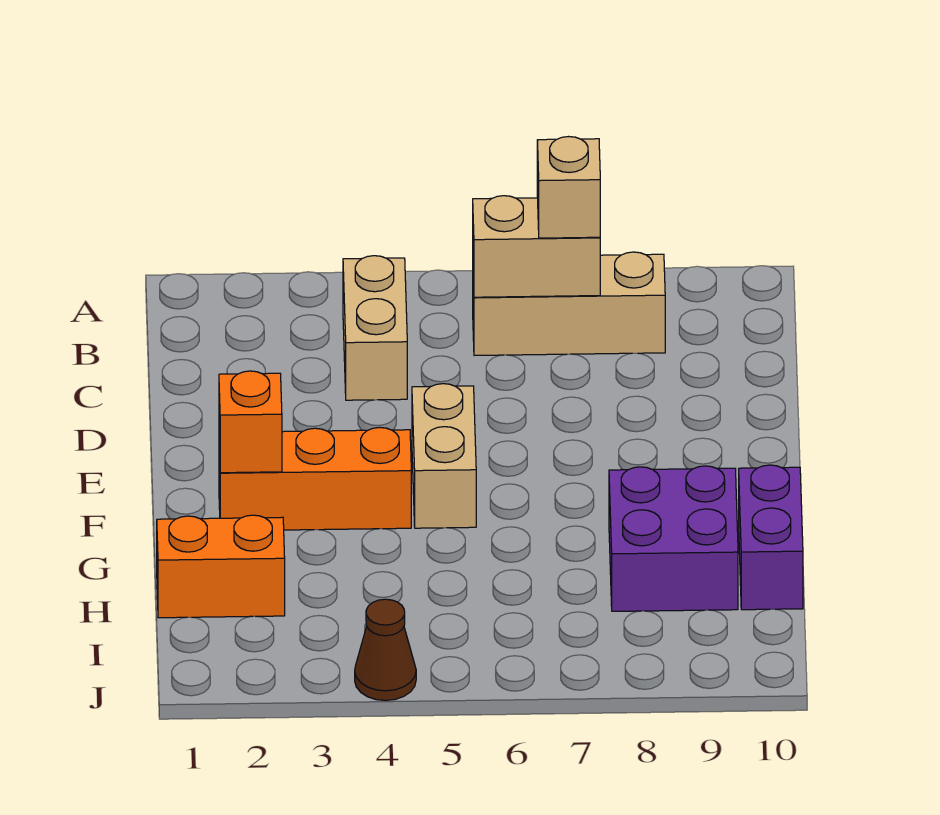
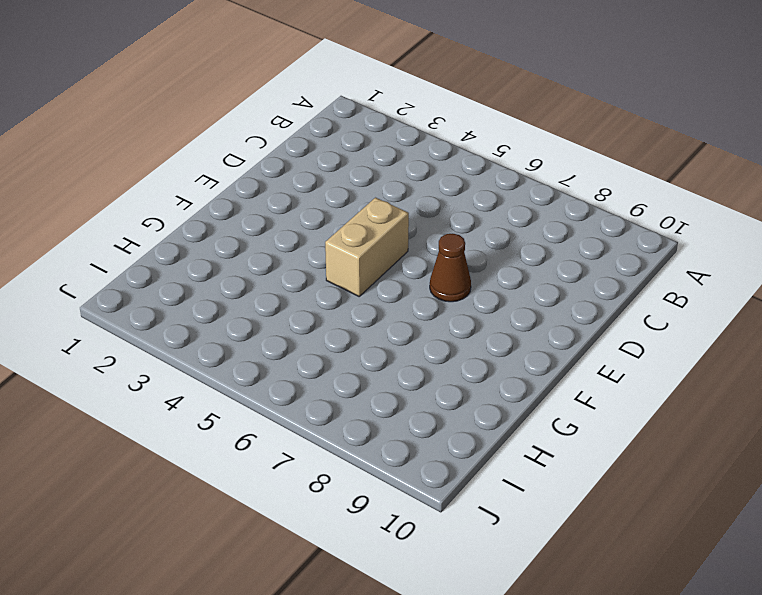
brown cone E7 level 1 -> brown cone J4 level 1
none -> tan brick B4:C4 level 1
none -> tan brick B6:B8 level 1

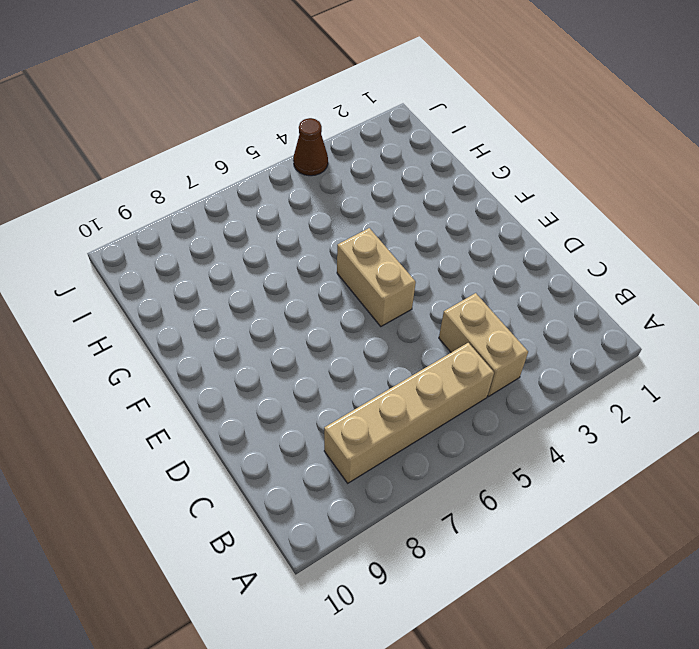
tan brick B5:B8 level 1 -> tan brick B6:B8 level 1
none -> orange brick F2:F4 level 1
none -> purple brick G8:H9 level 1

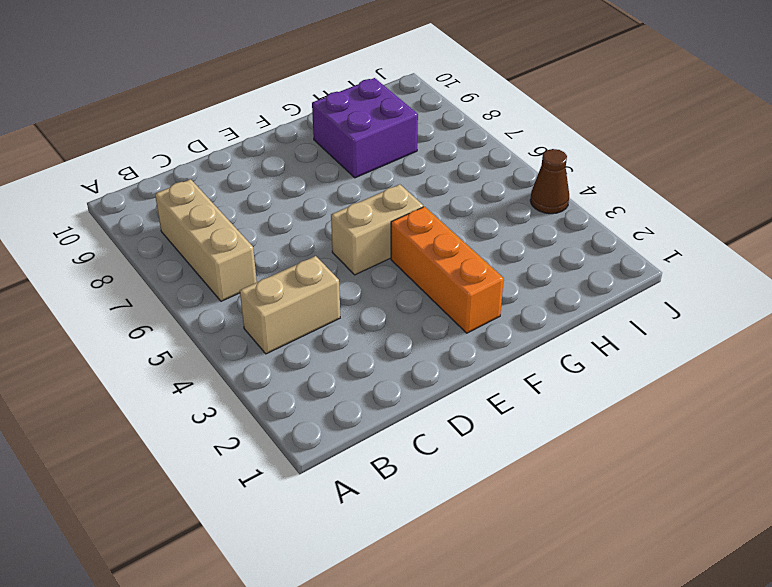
none -> purple brick G10:H10 level 1
none -> orange brick H1:H2 level 1

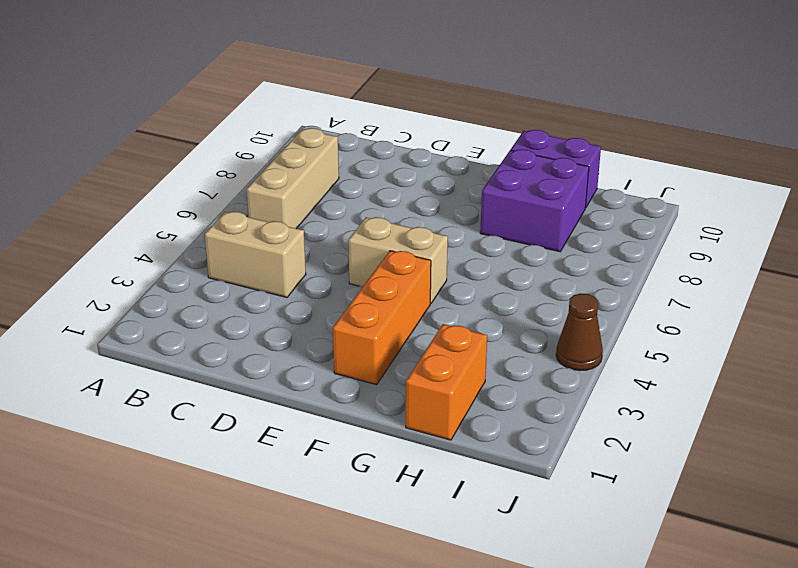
none -> tan brick B6:B7 level 2
none -> orange brick F2 level 2

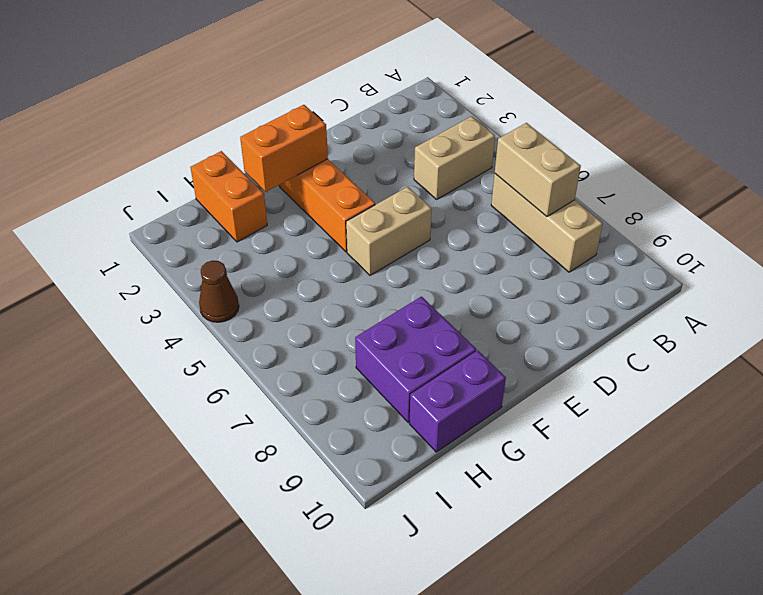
orange brick F2:G2 level 2 -> orange brick F2 level 2
none -> tan brick B7 level 3

